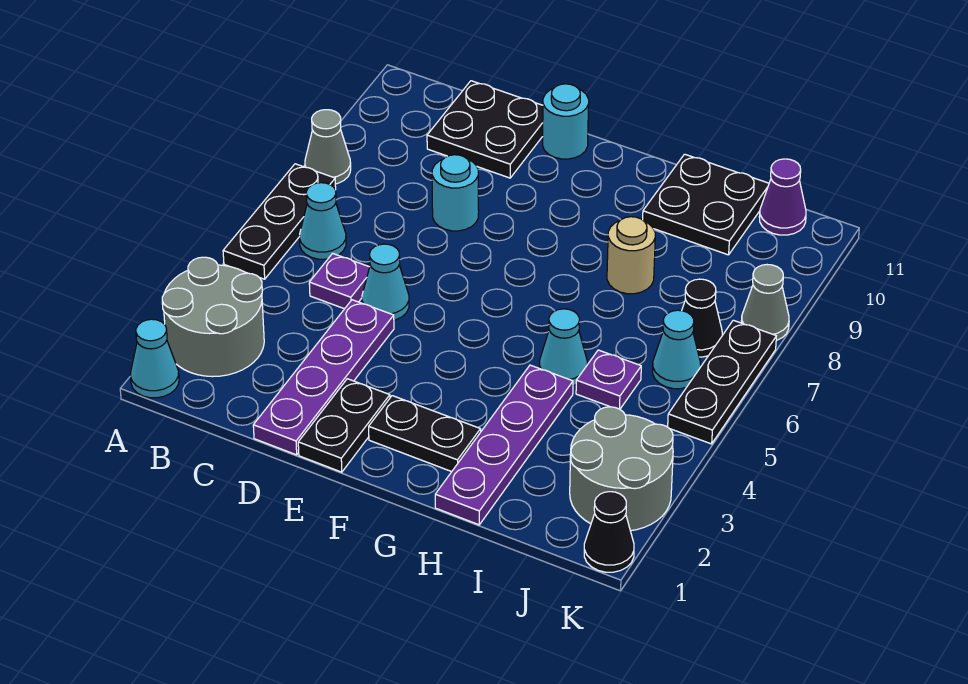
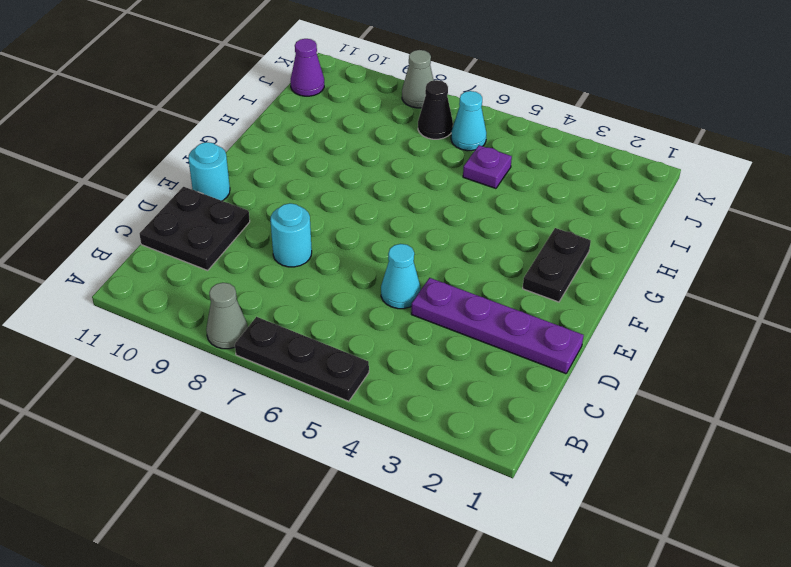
none -> cyan cone A1 level 1
none -> grey round brick A2:B3 level 1
none -> cyan cone B6 level 1

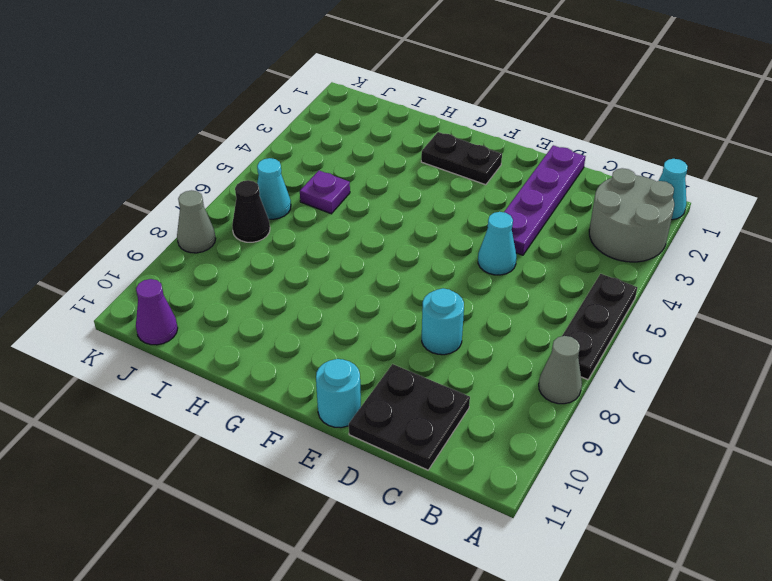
none -> cyan cone B6 level 1
none -> purple plate C5 level 1
none -> black plate E1:E2 level 1

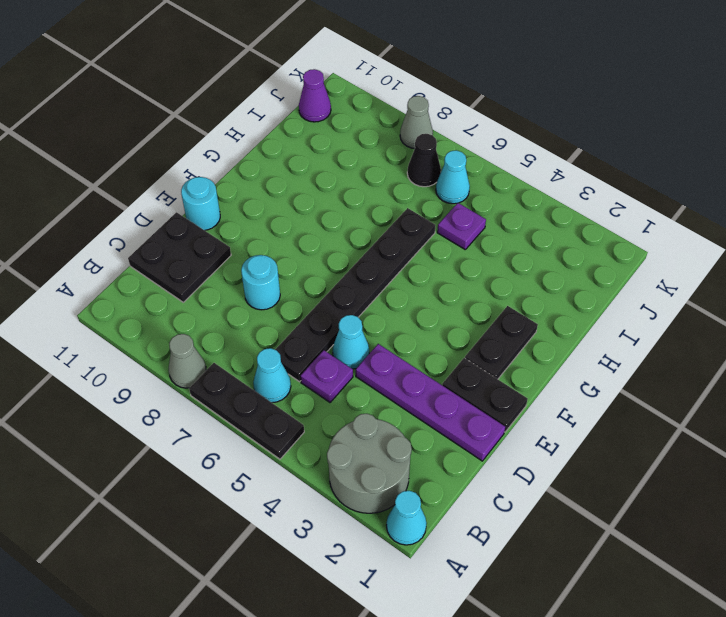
black plate C6:H6 level 1 -> none
none -> purple plate H1:H4 level 1
none -> cyan cone H5 level 1
none -> tan round brick H8 level 1

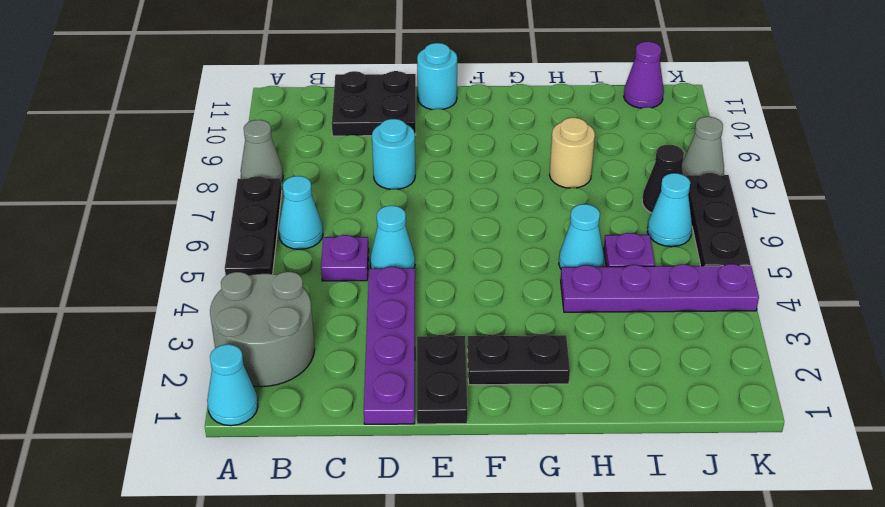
purple plate H4:K4 level 1 -> purple plate H1:H4 level 1
none -> black plate H10:I11 level 1
none -> grey round brick J2:K3 level 1
none -> black cone K1 level 1

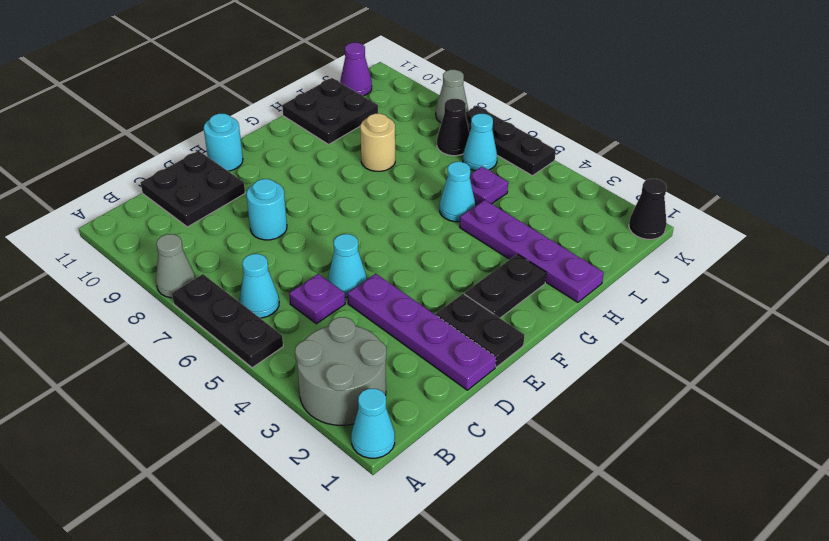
none -> grey round brick J2:K3 level 1

